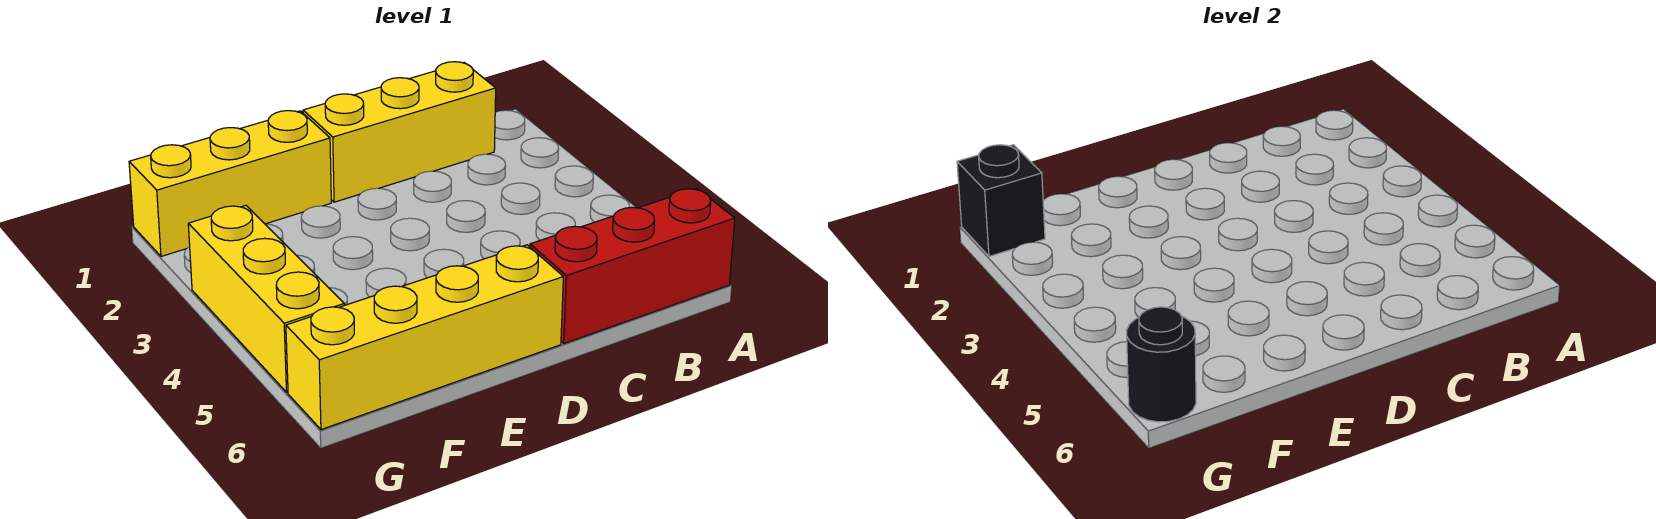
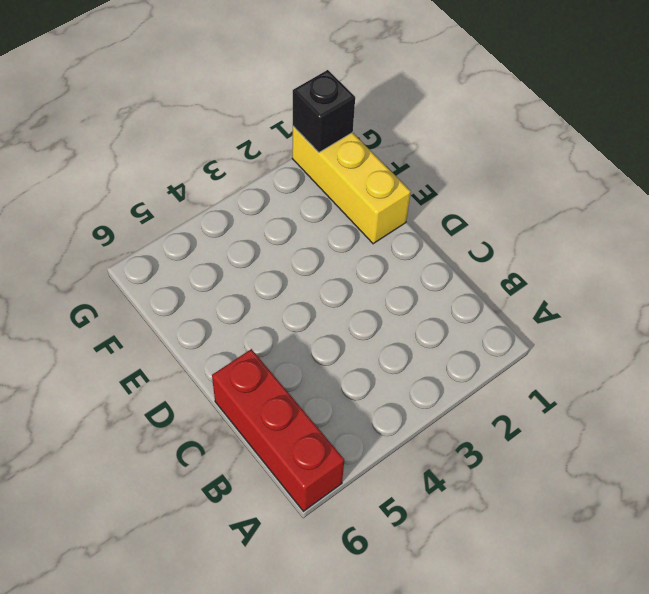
none -> yellow brick B1:D1 level 1
none -> yellow brick D6:G6 level 1

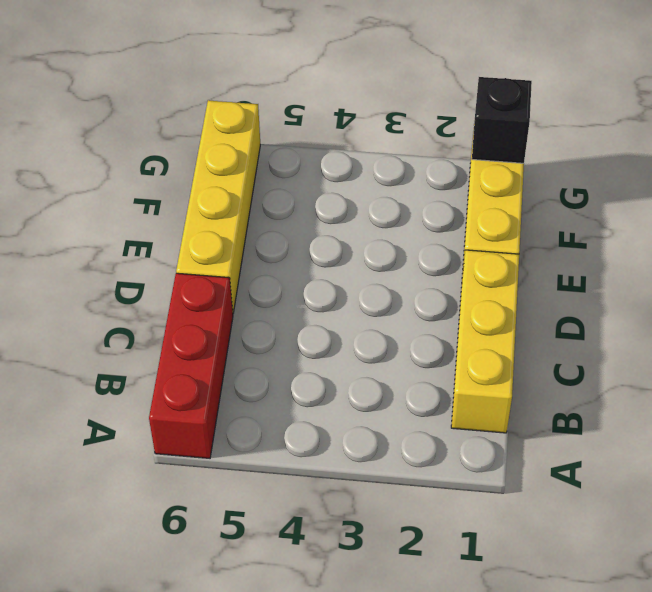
none -> yellow brick G3:G5 level 1
none -> black round brick G6 level 2

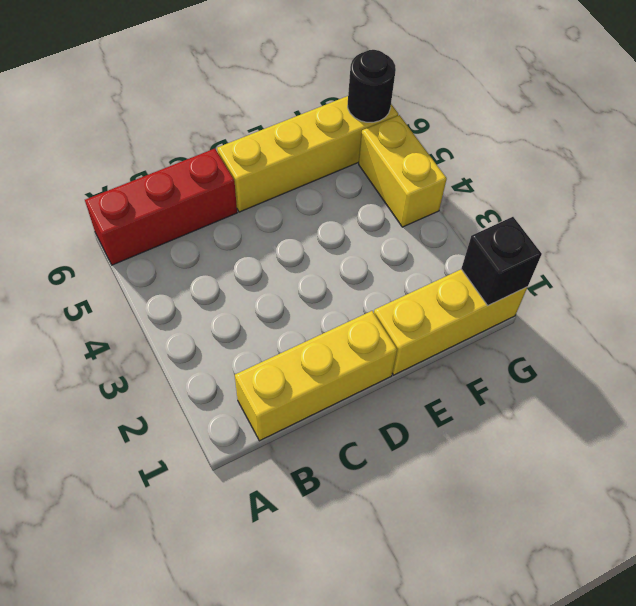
yellow brick G4:G5 level 1 -> yellow brick G3:G5 level 1

